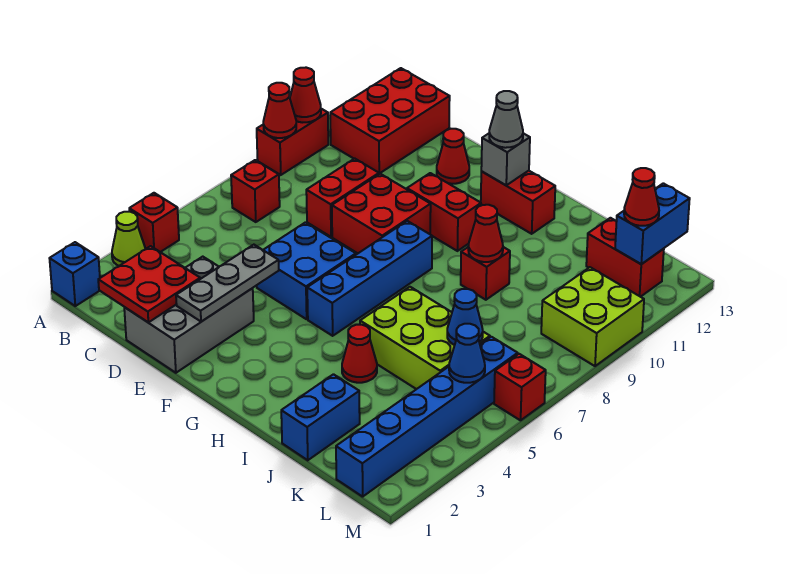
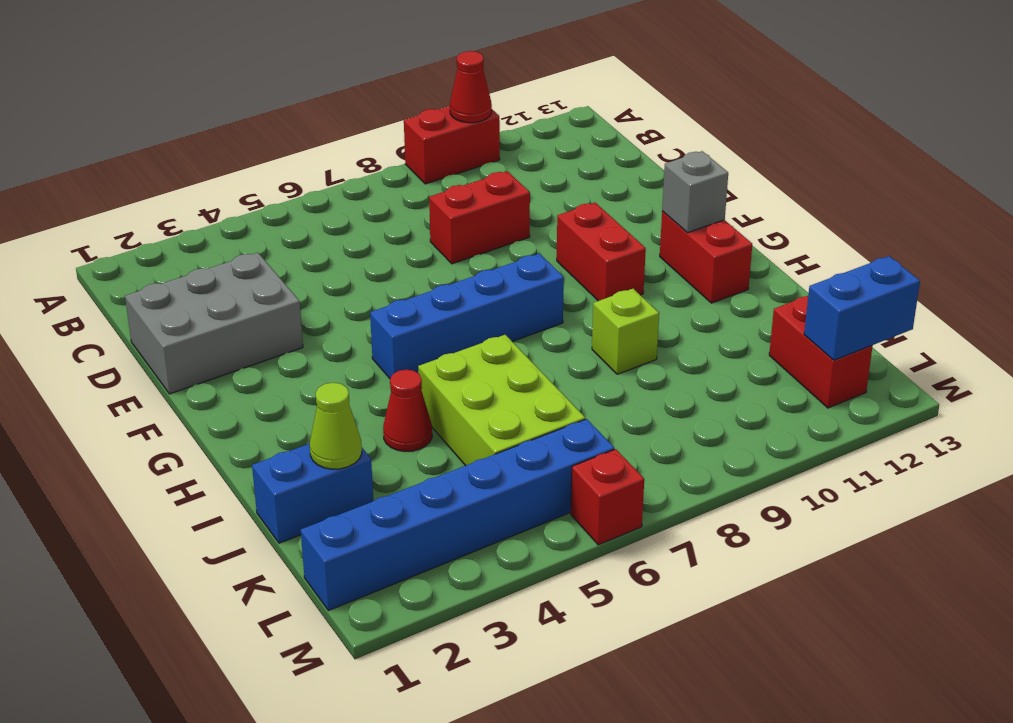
lime brick I9 level 1 -> red brick I9 level 1
lime cone J2 level 2 -> lime cone A3 level 1
none -> blue brick A1 level 1
none -> red brick A4 level 1
none -> red brick B7 level 1
none -> red brick B11:C13 level 1

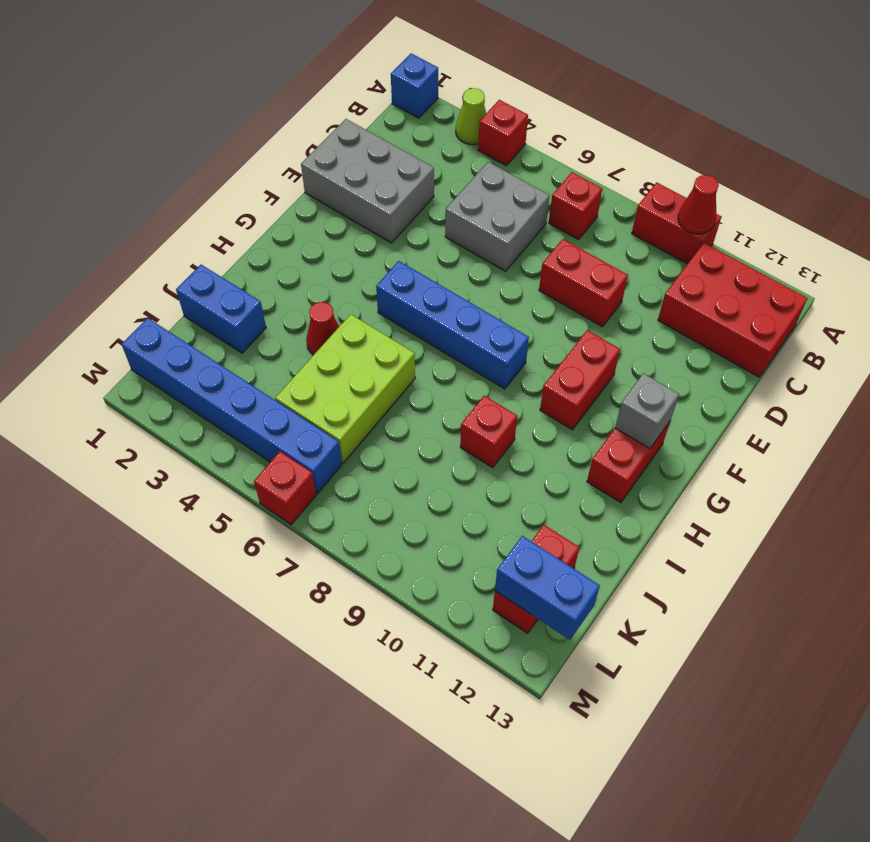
grey brick C5:D6 level 1 -> none
none -> blue brick E5:F6 level 1
none -> red brick E8:F9 level 1
none -> red cone E12 level 1
none -> lime brick L9:M10 level 1

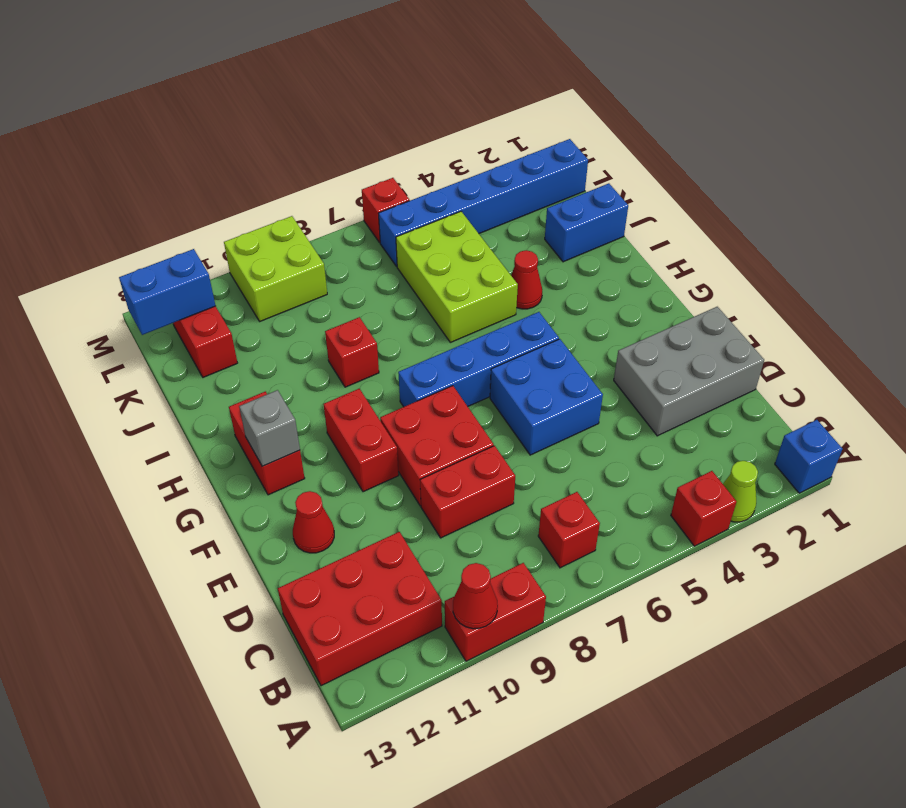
none -> red cone A9 level 2
none -> red plate C1:D2 level 2
none -> grey plate E2:E4 level 2
none -> red cone I9 level 2

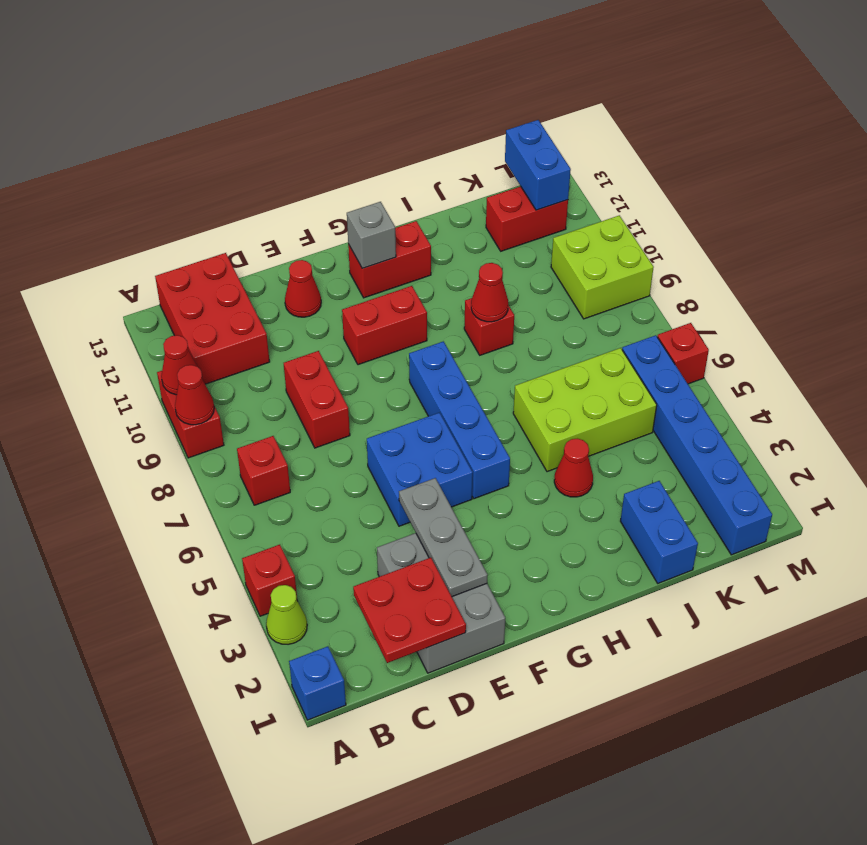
none -> red brick E8:F9 level 1
none -> blue cone K6 level 2
none -> blue cone L5 level 2
none -> grey cone G12 level 3

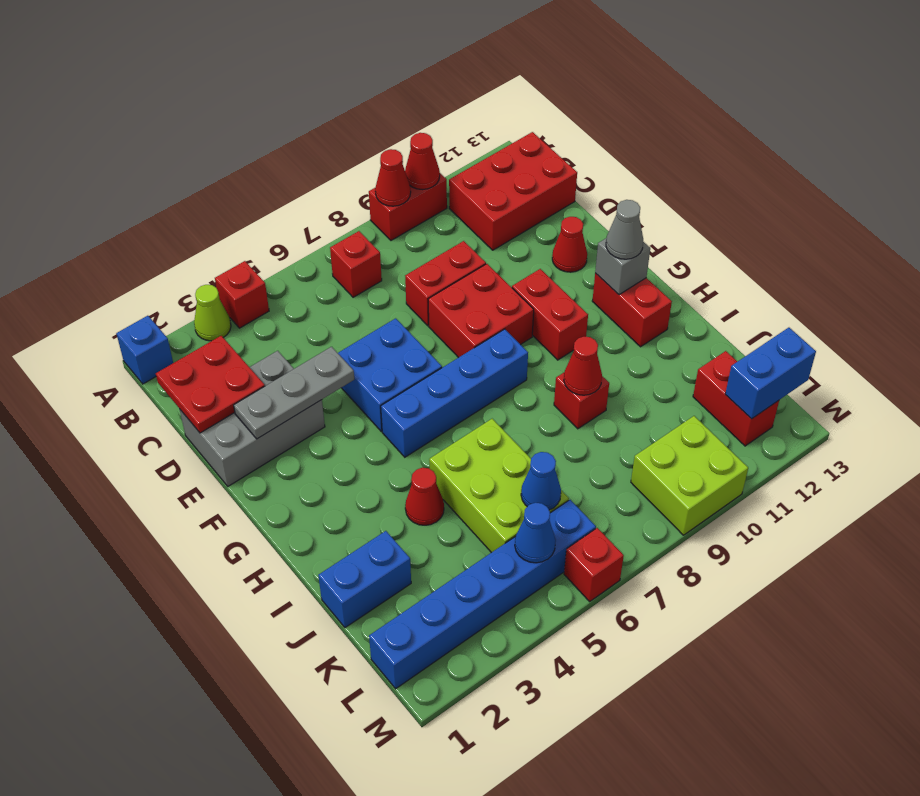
none -> red cone L12 level 3

